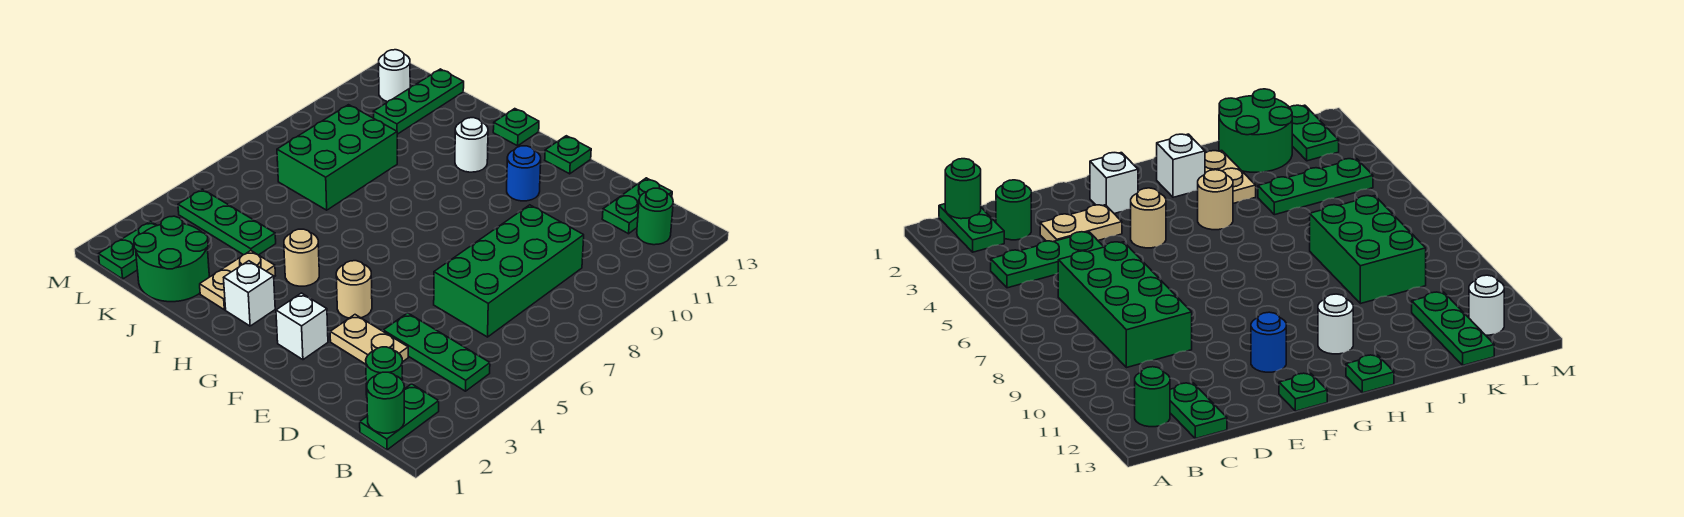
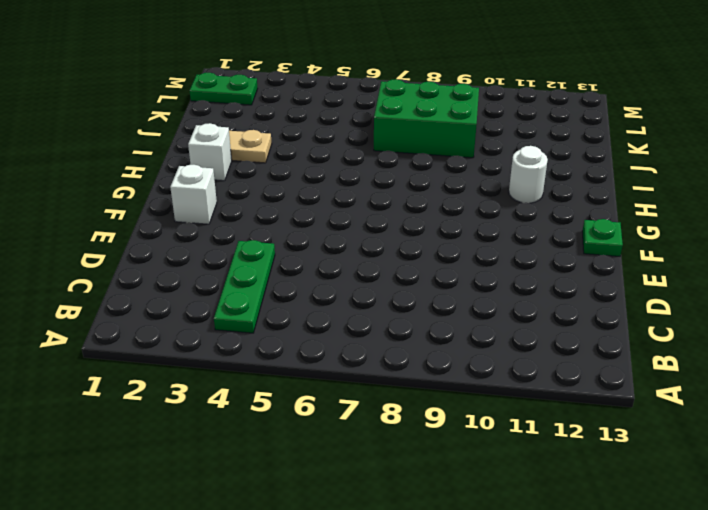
none -> green plate B1:B2 level 1
none -> green round brick B12 level 1
none -> green round brick C2 level 1

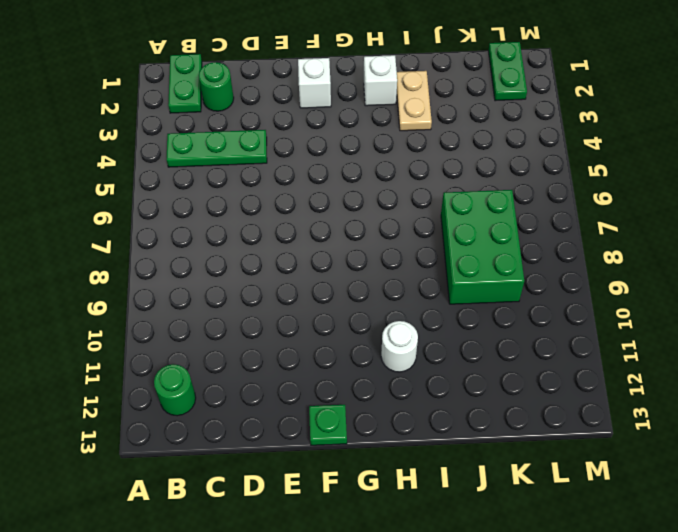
none -> green brick C6:D9 level 1
none -> green plate C12:C13 level 1
none -> tan plate D3:E3 level 1

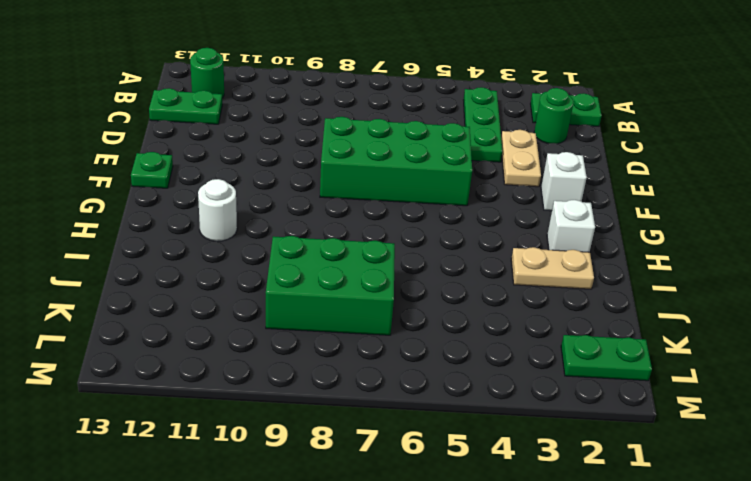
green brick E5:F8 level 1 -> green brick C6:D9 level 1
none -> tan round brick F4 level 1
none -> blue round brick F11 level 1
none -> tan round brick H4 level 1

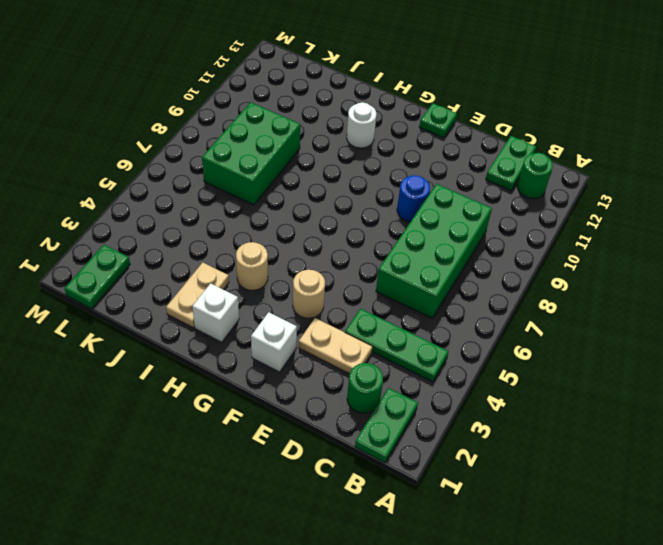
blue round brick E9 level 1 -> blue round brick F11 level 1
none -> green plate H13 level 1
none -> green round brick J1:K2 level 1
none -> green plate J4:L4 level 1

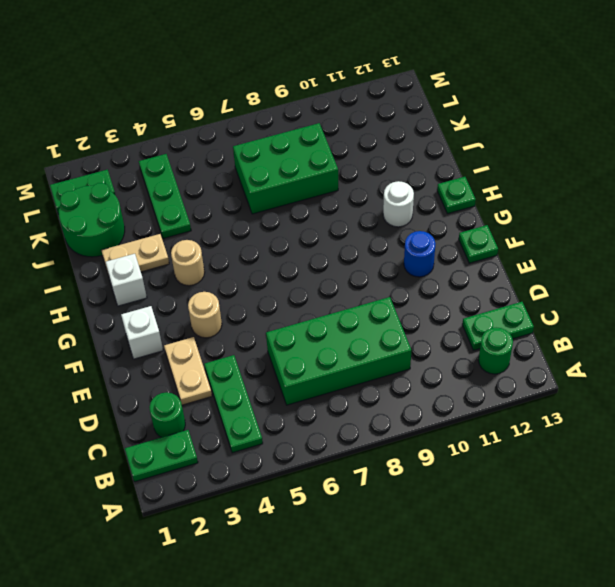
none -> green plate K11:K13 level 1
none -> white round brick L12 level 1
none -> green round brick B1 level 2

